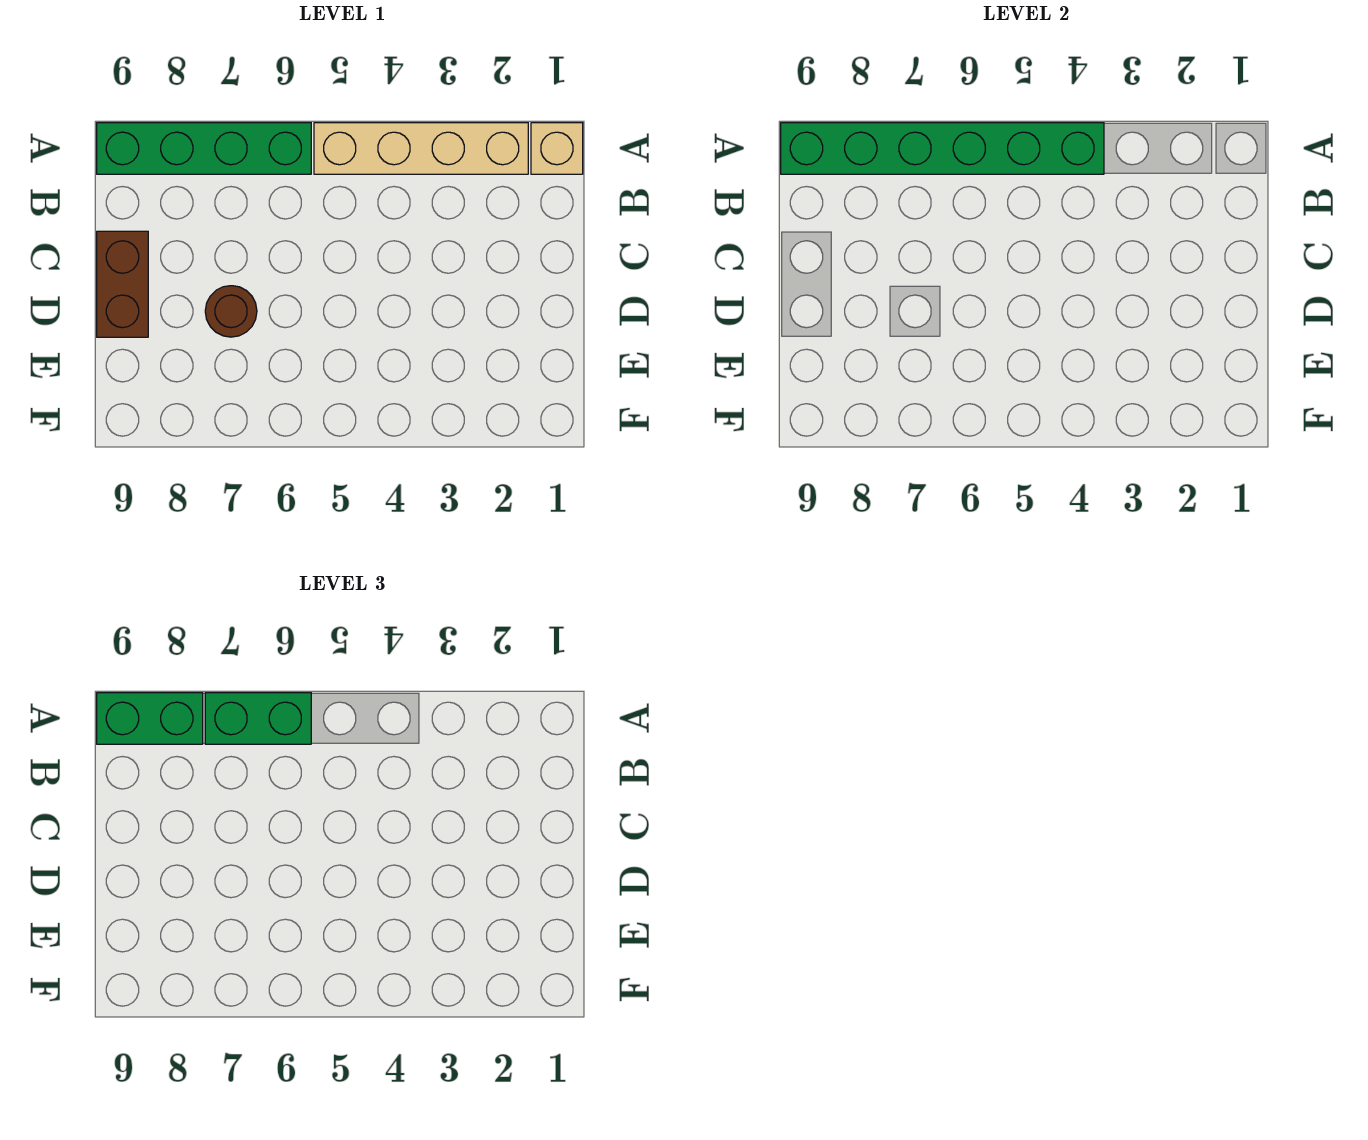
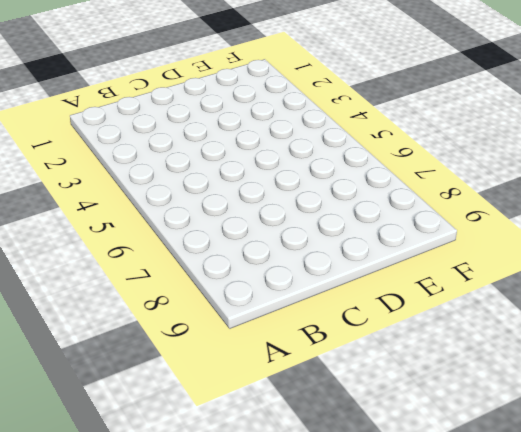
none -> tan brick A1 level 1
none -> tan brick A2:A5 level 1

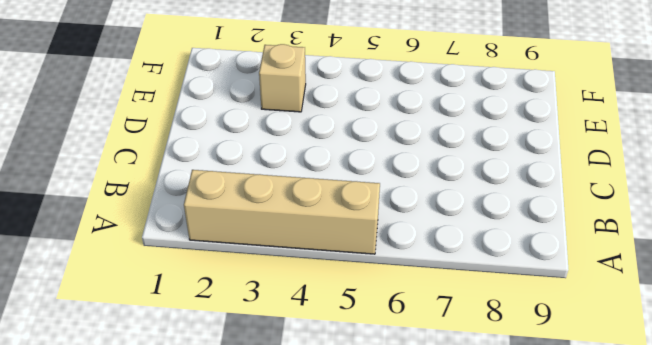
tan brick E3 level 1 -> tan brick A1 level 1
none -> green brick A6:A9 level 1
none -> brown brick C9:D9 level 1

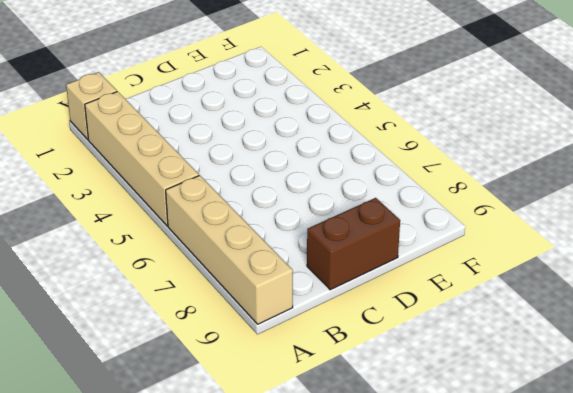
tan brick A6:A9 level 1 -> green brick A6:A9 level 1
none -> brown round brick D7 level 1
none -> green brick A4:A9 level 2

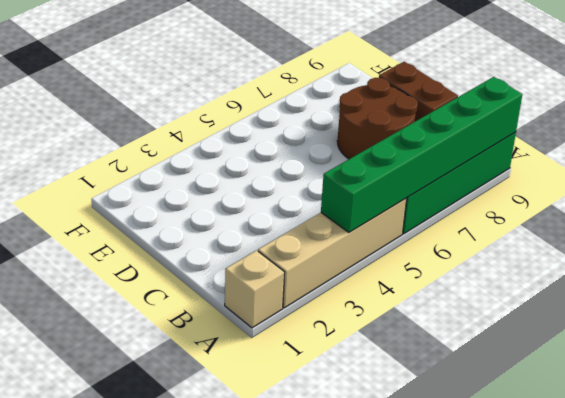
brown round brick C7:D8 level 1 -> brown round brick D7 level 1
none -> green brick A6:A7 level 3
none -> green brick A8:A9 level 3

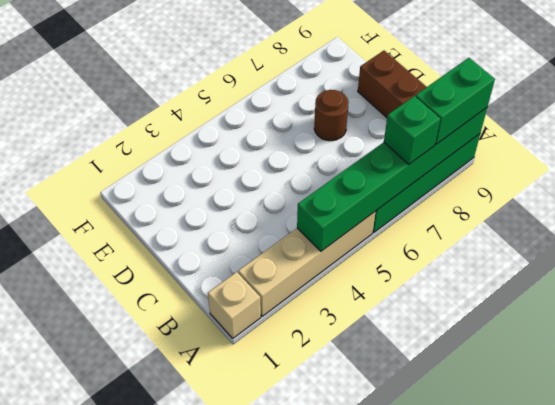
green brick A7 level 3 -> green brick A6:A7 level 3

